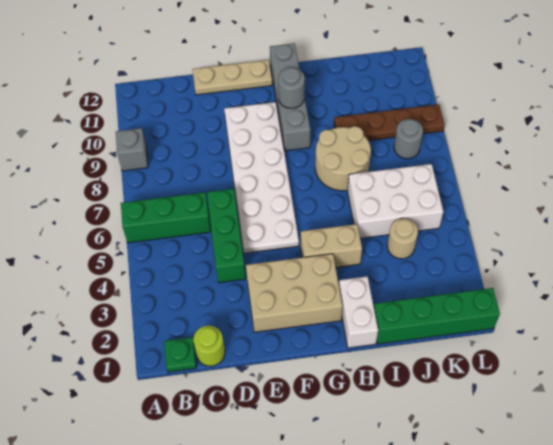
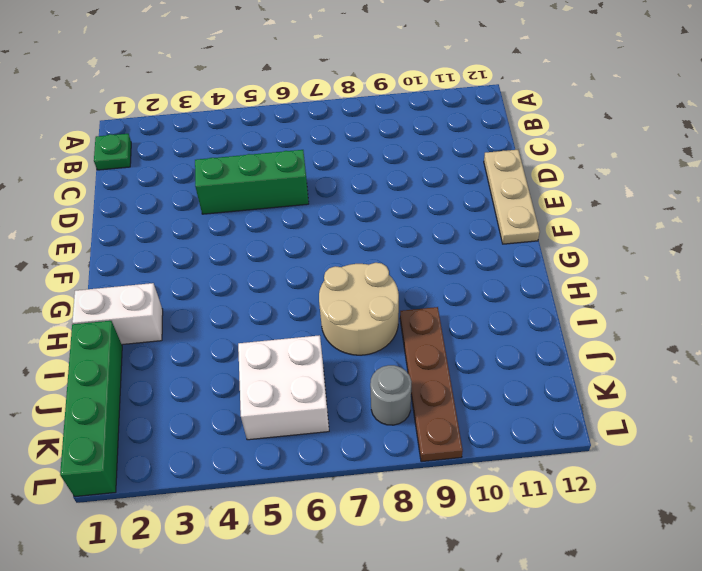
white brick J5:K6 level 1 -> white brick I5:K6 level 1
none -> green brick A6:C6 level 1
none -> grey brick A9 level 1
none -> lime round brick C1 level 1

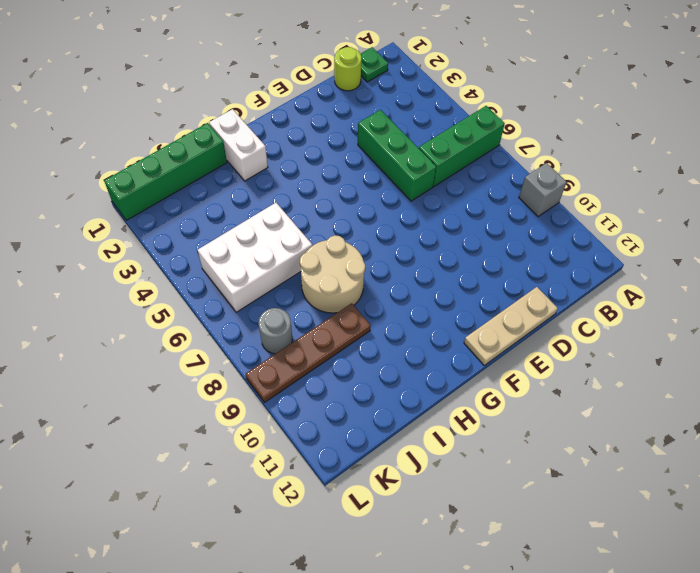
none -> tan brick E2:G3 level 1
none -> white plate E5:F10 level 1
none -> tan brick G4:H4 level 1

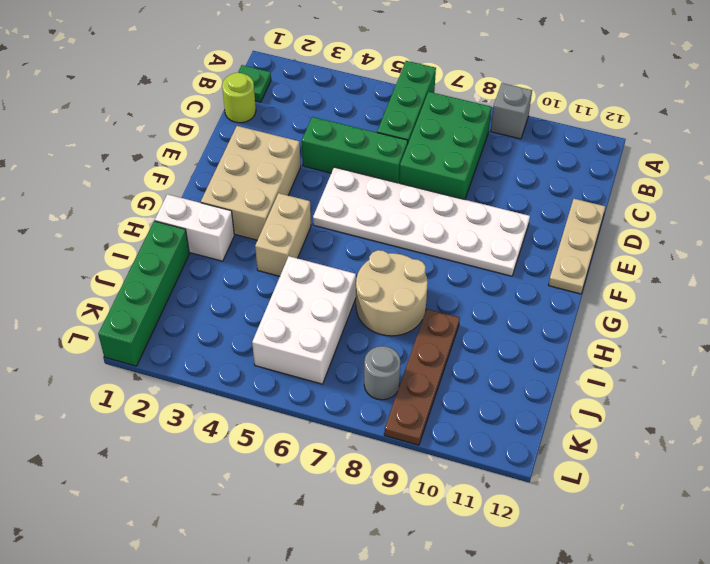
green brick B7:D8 level 1 -> none
none -> grey brick G9:G12 level 1
none -> tan round brick J4 level 1
none -> grey round brick G10 level 2

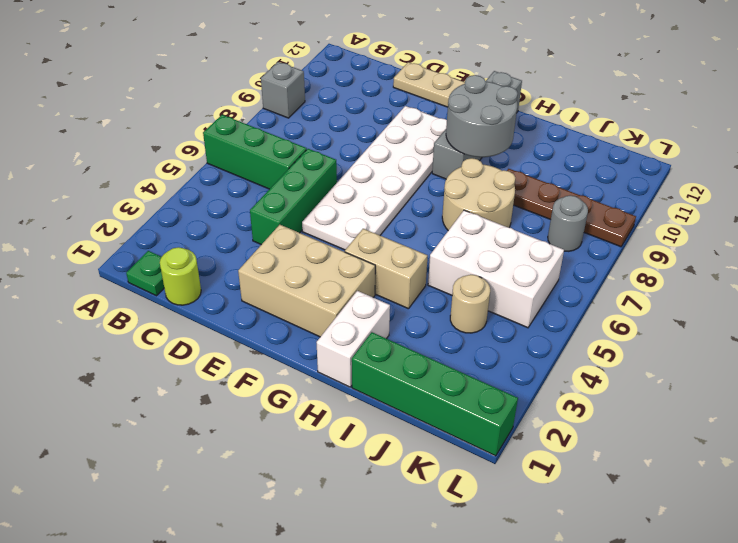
grey round brick G9:H10 level 2 -> grey round brick G10 level 2

